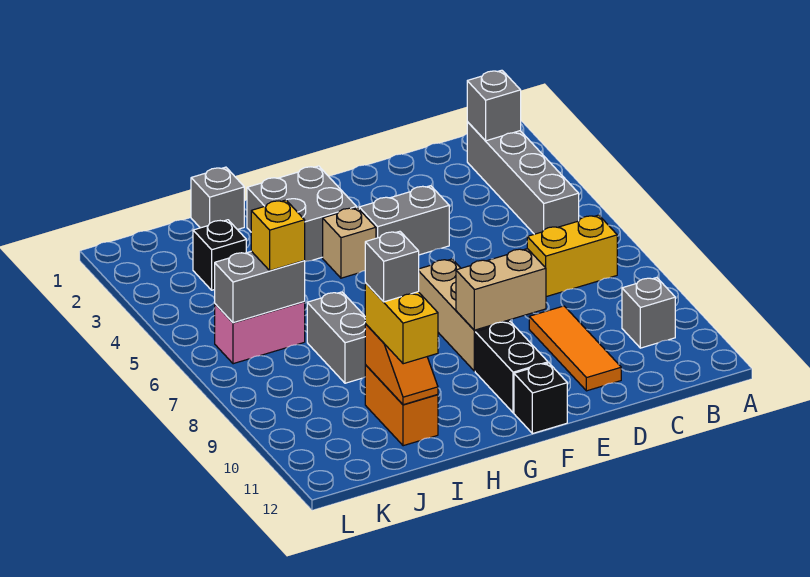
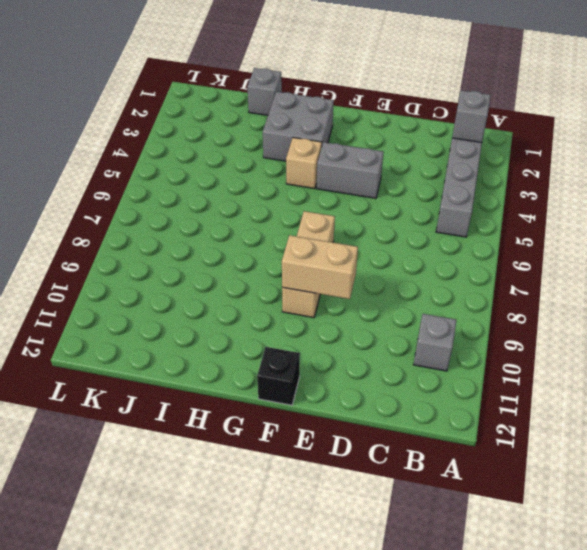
none -> yellow brick B7:C7 level 1
none -> orange tile D9:D11 level 1
none -> black brick F10:F11 level 1

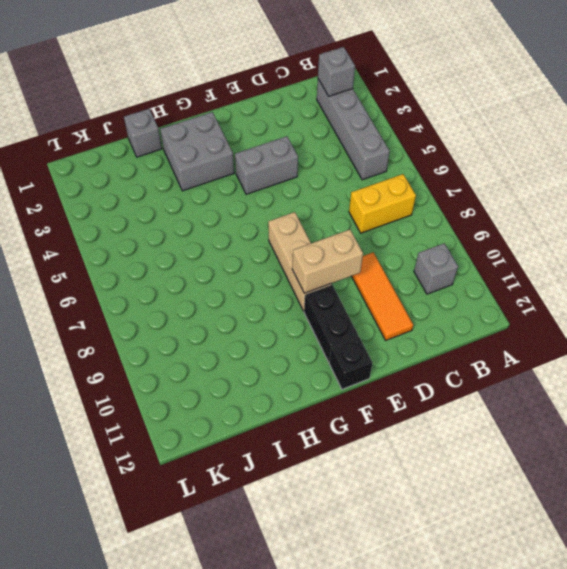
none -> tan brick G4 level 1
none -> grey brick I7:I8 level 1
none -> orange brick I10:I11 level 1

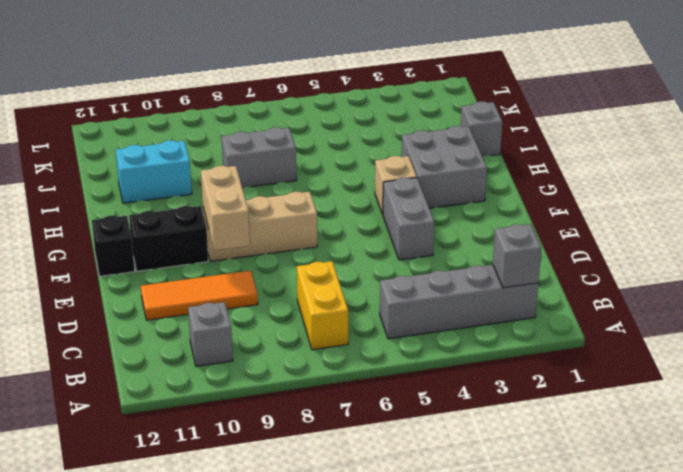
cyan brick I10:I11 level 1 -> orange brick I10:I11 level 1
none -> black brick J3 level 1
none -> pink brick J6:K6 level 1
none -> orange slope I10:I11 level 2 top 10

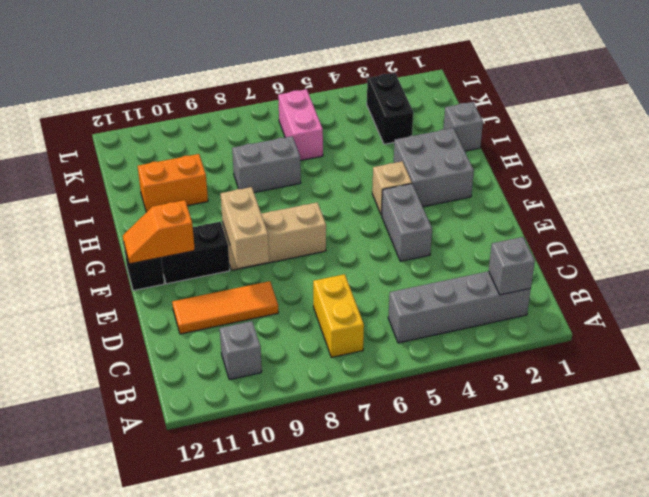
orange slope F11:F12 level 2 top 11 -> orange slope I10:I11 level 2 top 10
black brick J3:K3 level 1 -> black brick J3 level 1
none -> grey brick J6:K6 level 2
none -> yellow brick I10:I11 level 3
none -> yellow brick J6 level 3

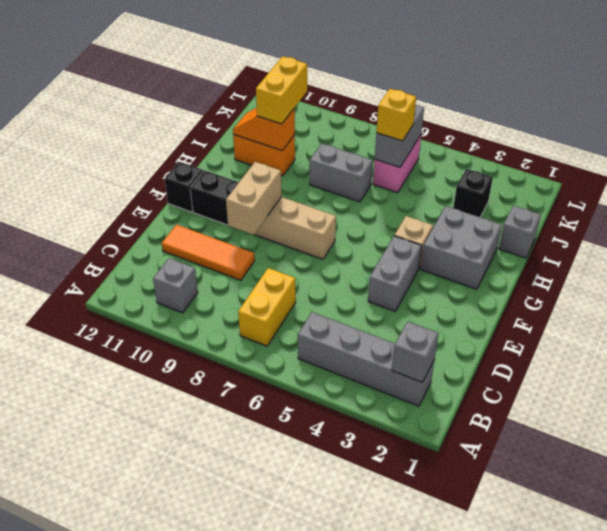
yellow brick I10:J10 level 3 -> yellow brick I10:I11 level 3
none -> grey brick I10 level 4

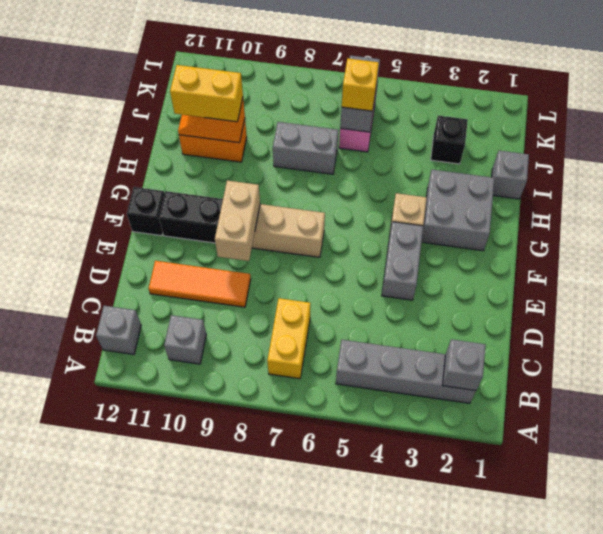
grey brick B12 level 1 -> grey brick I10 level 4

